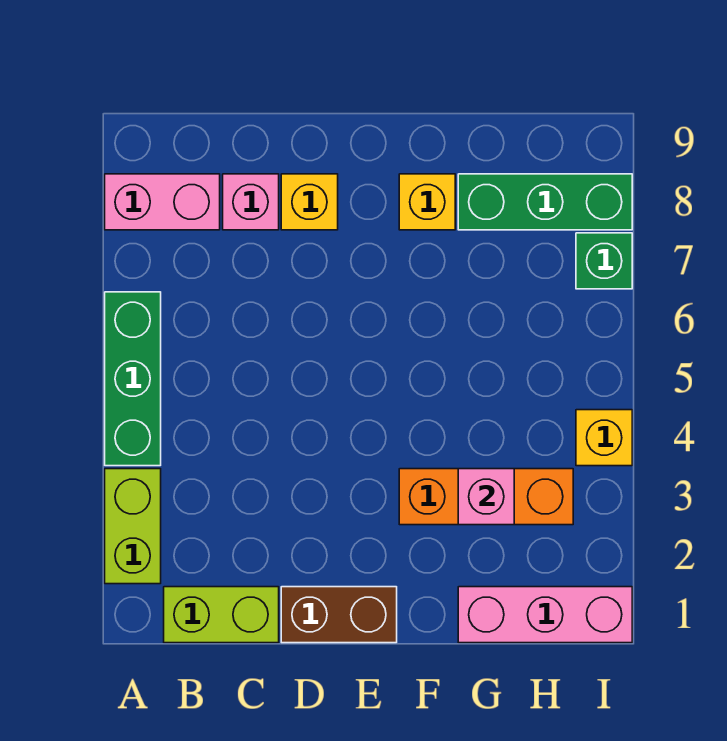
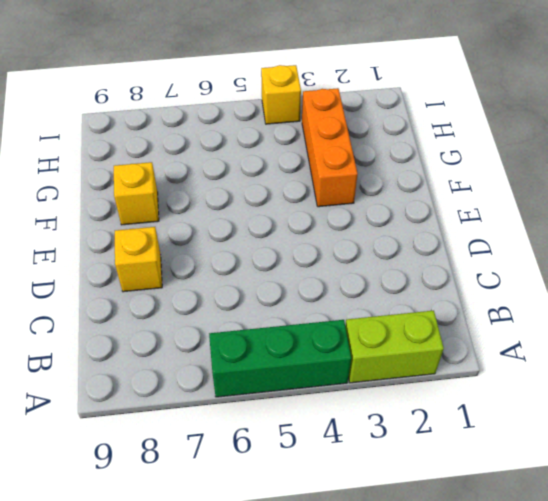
none -> pink brick A8:B8 level 1
none -> lime brick B1:C1 level 1
none -> pink brick C8 level 1

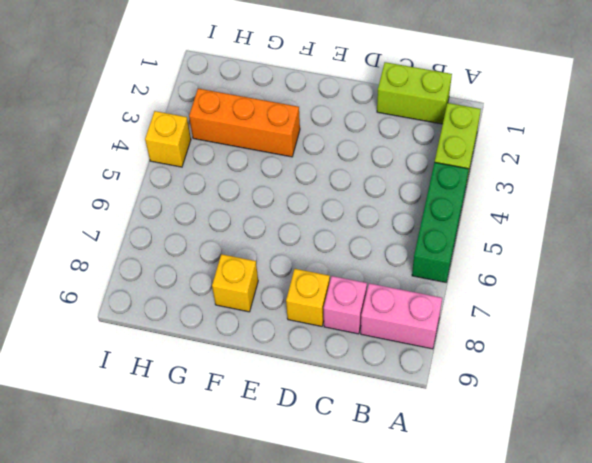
none -> brown brick D1:E1 level 1
none -> pink brick G1:I1 level 1
none -> green brick G8:I8 level 1

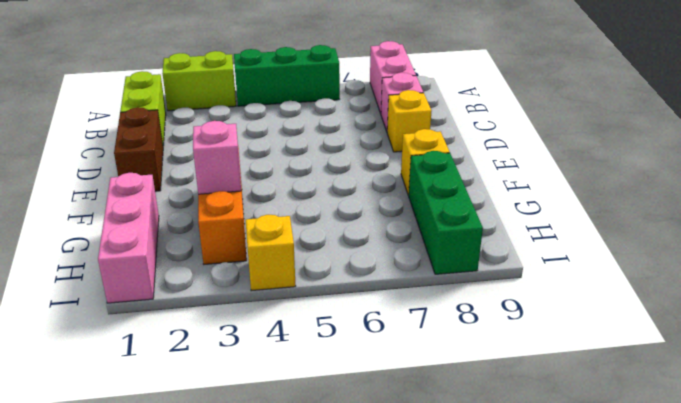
none -> green brick I7 level 1

